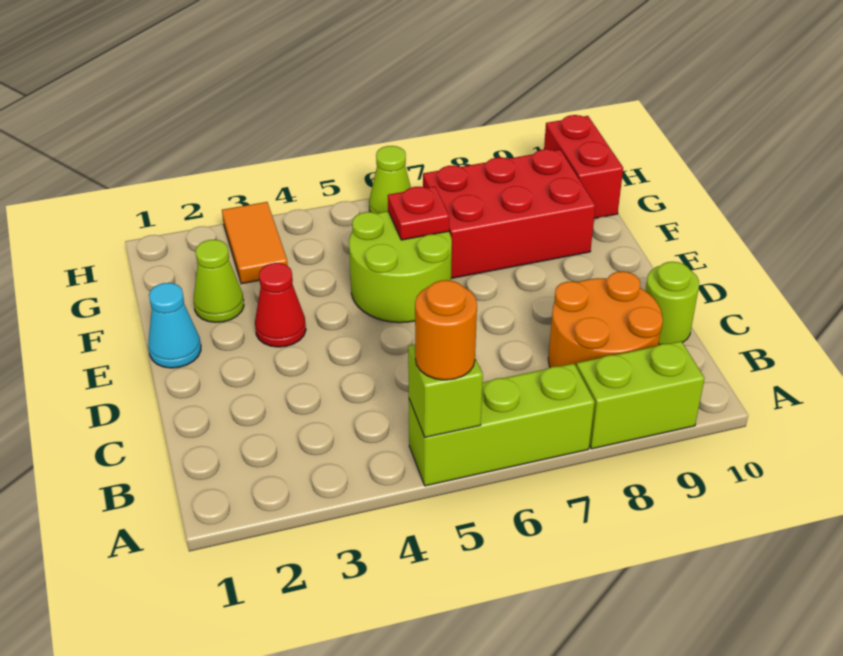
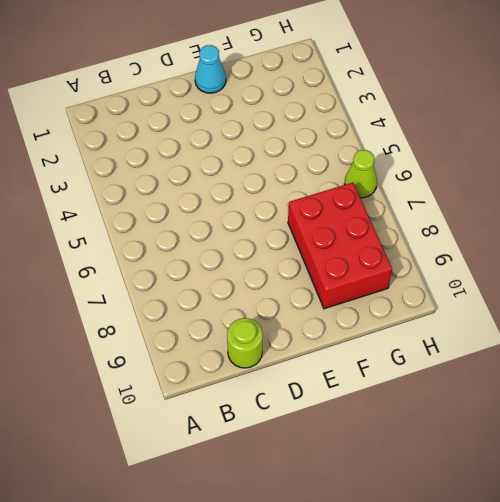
none -> lime brick A5:A7 level 1
none -> lime brick A8:A9 level 1
none -> orange round brick B8:C9 level 1

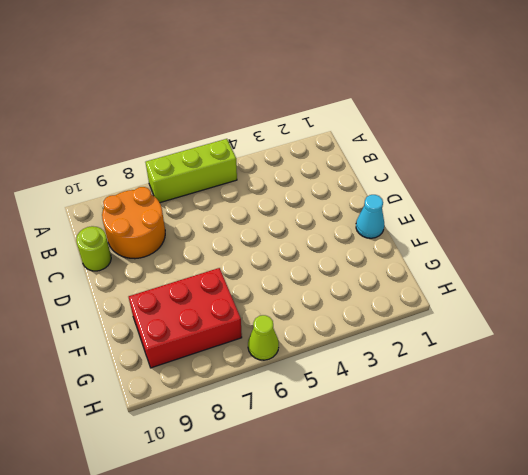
none -> lime brick A8:A9 level 1
none -> red cone E3 level 1
none -> lime round brick E5:F6 level 1

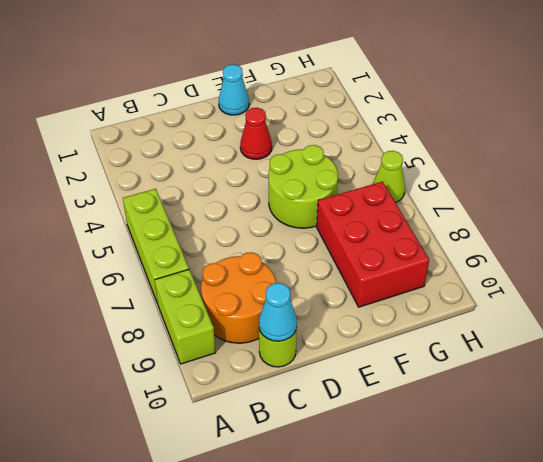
cyan cone C10 level 2 -> none
none -> lime cone F2 level 1
none -> orange tile G3:H3 level 1
none -> red brick G10:H10 level 1

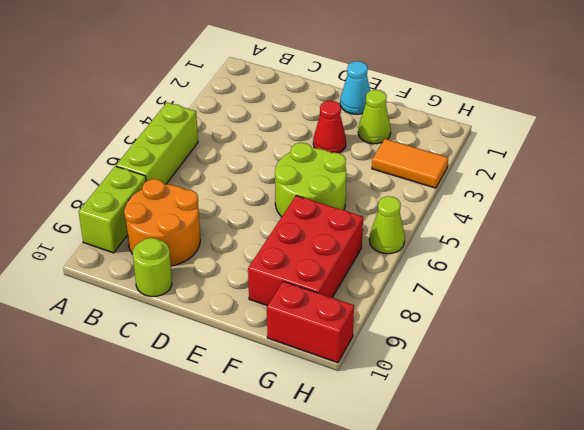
none -> lime brick A5 level 2
none -> red plate F6 level 2
none -> orange round brick A5 level 3

